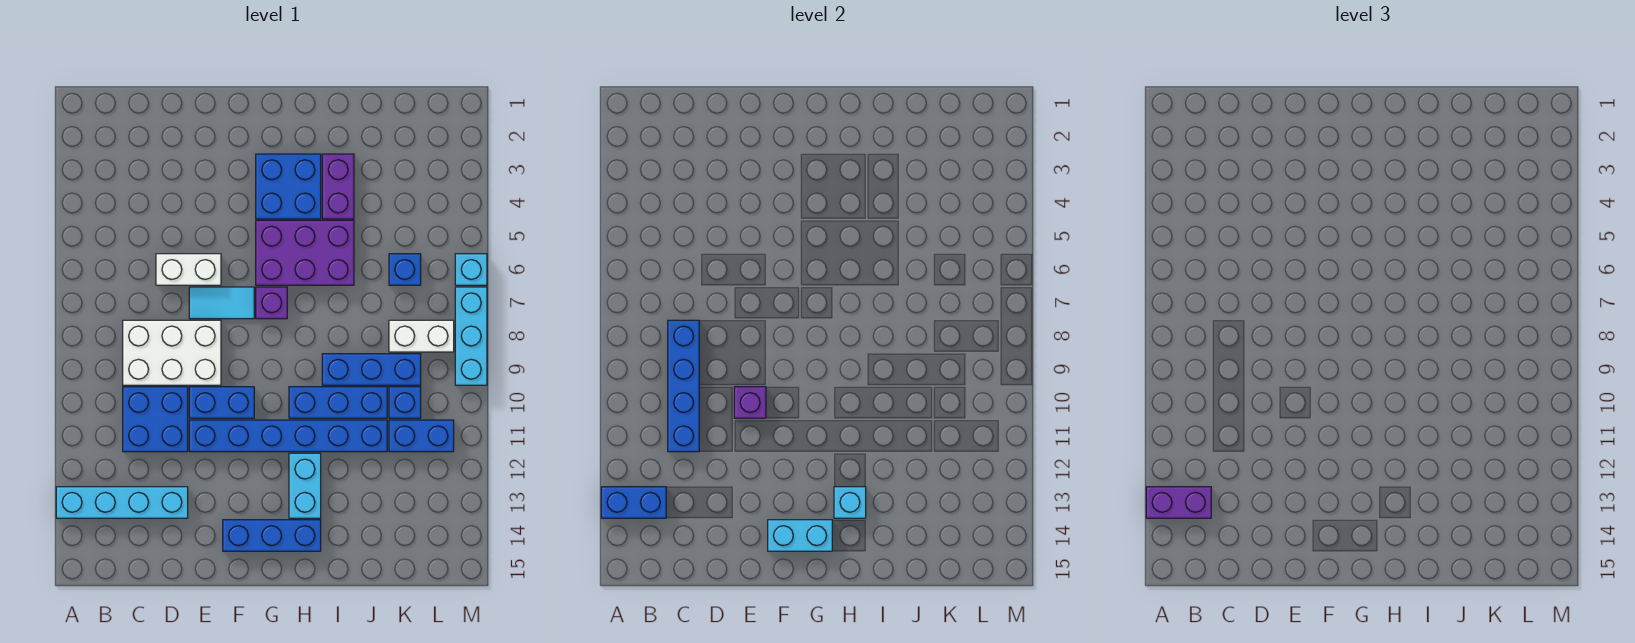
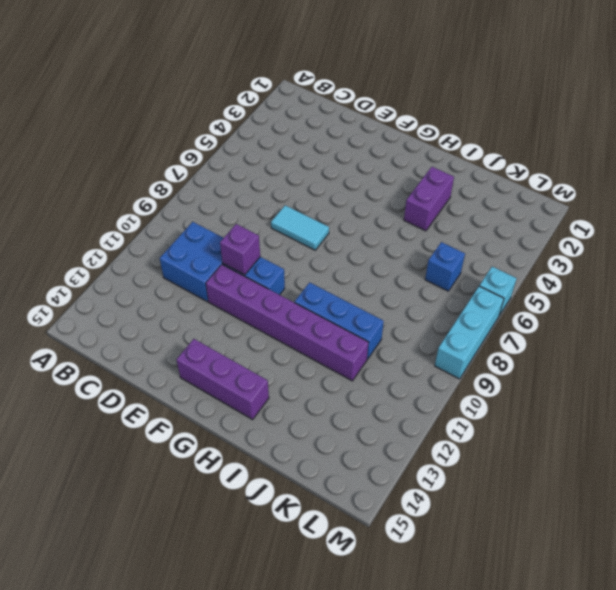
purple brick E11:J11 level 1 -> blue brick E11:J11 level 1
purple brick F14:H14 level 1 -> blue brick F14:H14 level 1
none -> cyan brick A13:D13 level 1
none -> white brick C8:E9 level 1
none -> white brick D6:E6 level 1

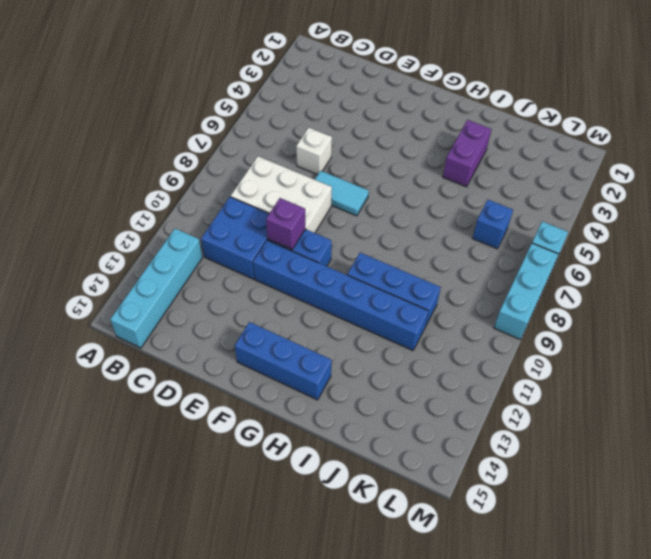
cyan brick B12:B15 level 1 -> cyan brick A13:D13 level 1
white brick D6 level 1 -> white brick D6:E6 level 1
none -> blue brick G3:H4 level 1
none -> purple brick G5:I6 level 1
none -> purple brick G7 level 1

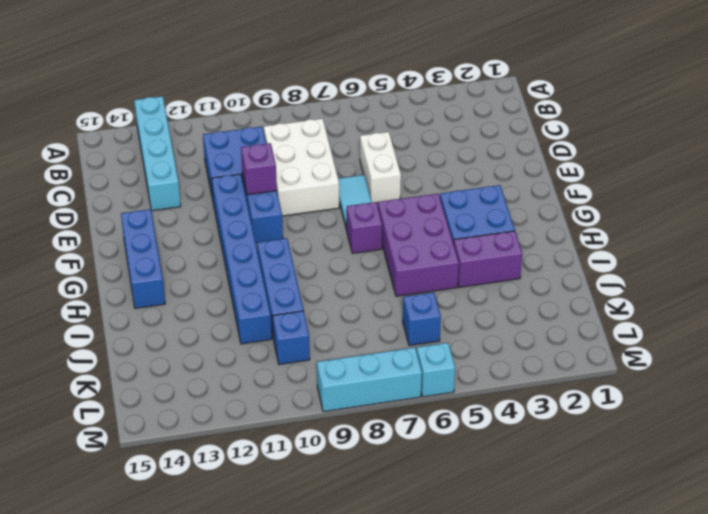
none -> cyan brick H12:H13 level 1
none -> blue brick I9:K9 level 1
none -> white brick K8:L8 level 1

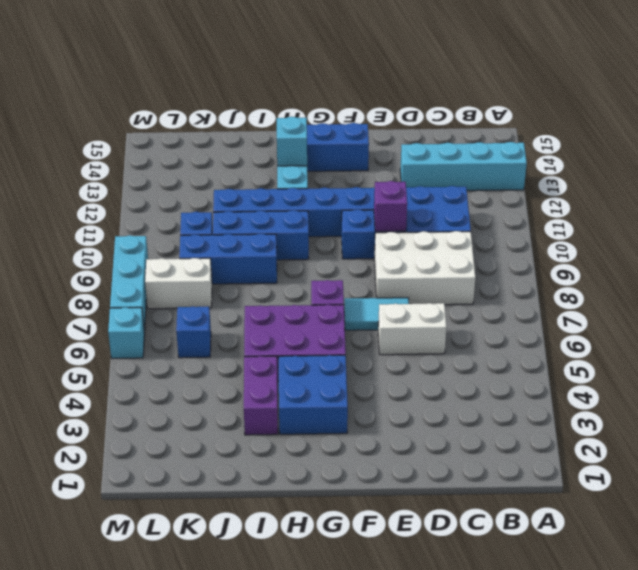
none -> blue brick K11:L11 level 1
none -> blue brick A13:B13 level 2
none -> blue brick C8:C11 level 2

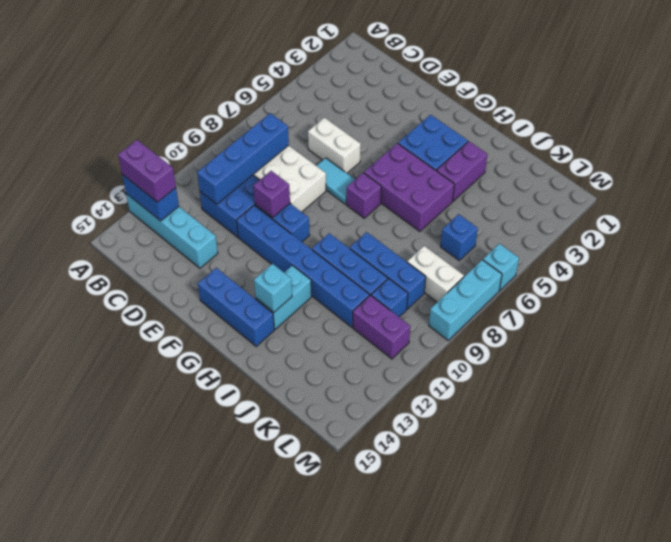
purple brick K11:L11 level 1 -> blue brick K11:L11 level 1
none -> cyan brick F14:G14 level 2

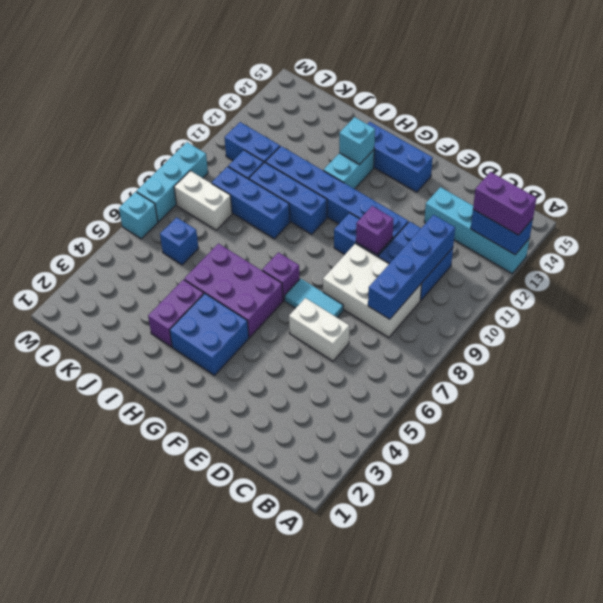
none -> cyan brick F14:G14 level 2

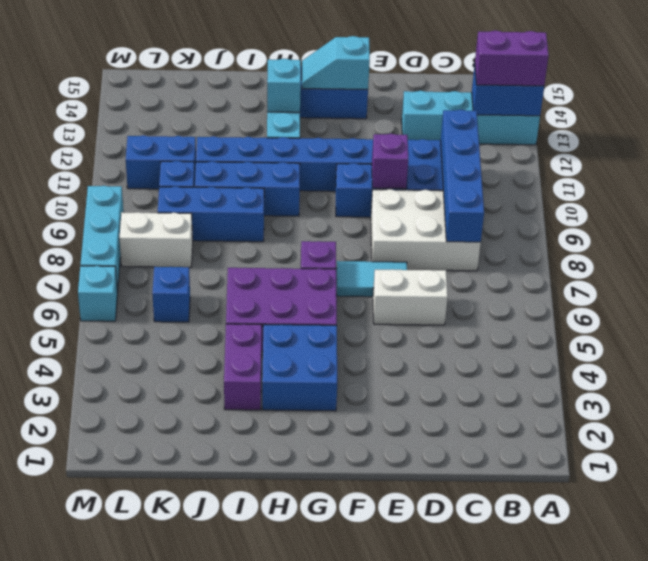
cyan slope F14:G14 level 2 top F -> cyan brick F14:G14 level 2

